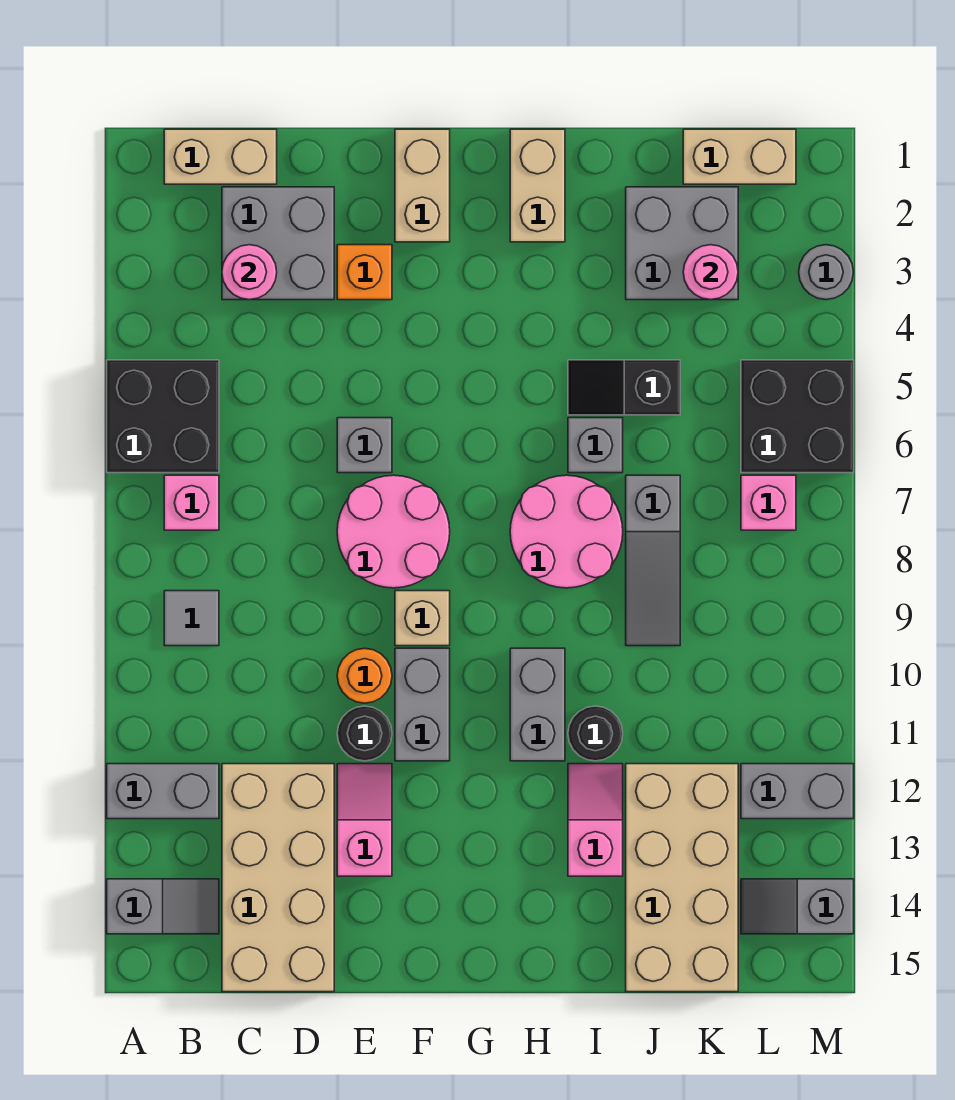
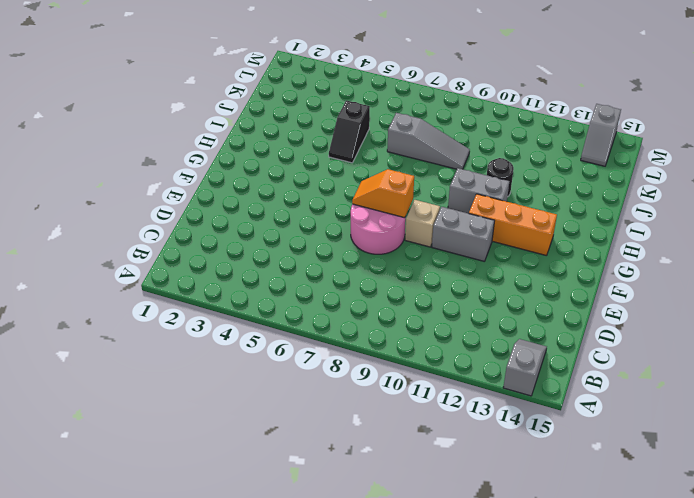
orange slope F7:F8 level 2 top 8 -> none
orange brick G11:G13 level 1 -> none
none -> black brick A5:B6 level 1
none -> grey brick A12:B12 level 1
none -> tan brick B1:C1 level 1
none -> pink brick B7 level 1

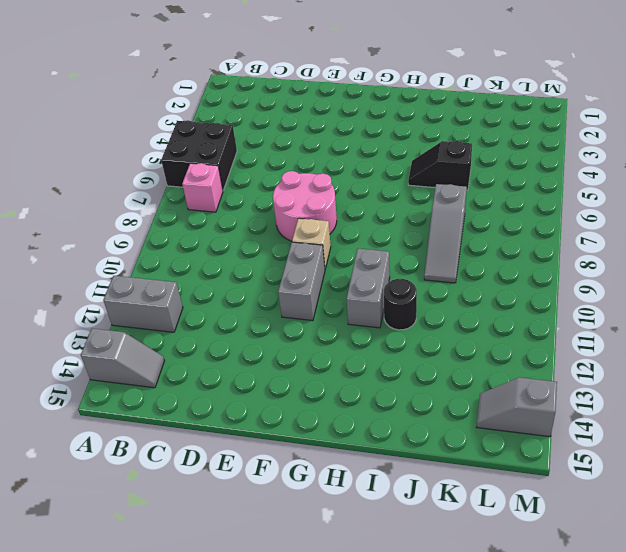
none -> tan brick B1:C1 level 1
none -> grey tile B9 level 1
none -> grey brick C2:D3 level 1
none -> tan brick C12:D15 level 1

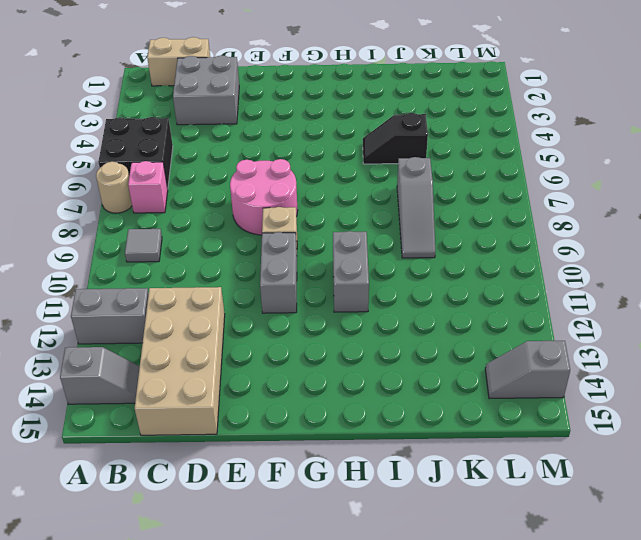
tan round brick A7 level 1 -> none
none -> orange brick E3 level 1
none -> grey brick E6 level 1
none -> orange round brick E10 level 1
none -> black round brick E11 level 1

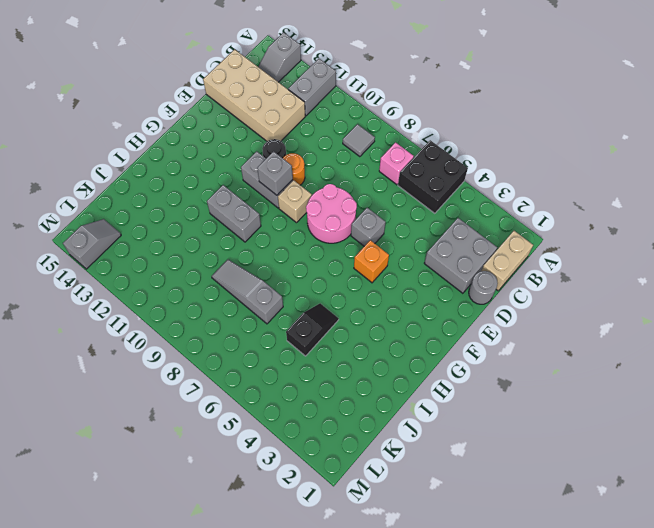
grey round brick D1 level 1 -> grey round brick M3 level 1
orange brick F5 level 1 -> orange brick E3 level 1
grey brick F10 level 2 -> grey brick I6 level 1
none -> pink slope E12:E13 level 1 top 13
none -> tan brick F1:F2 level 1
none -> tan brick H1:H2 level 1
none -> pink round brick H7:I8 level 1

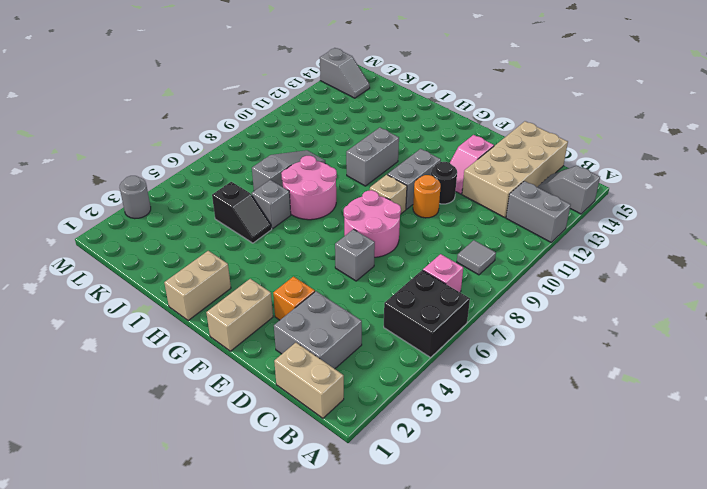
none -> black round brick I11 level 1
none -> pink slope I12:I13 level 1 top 13
none -> grey brick J2:K3 level 1
none -> tan brick J12:K15 level 1

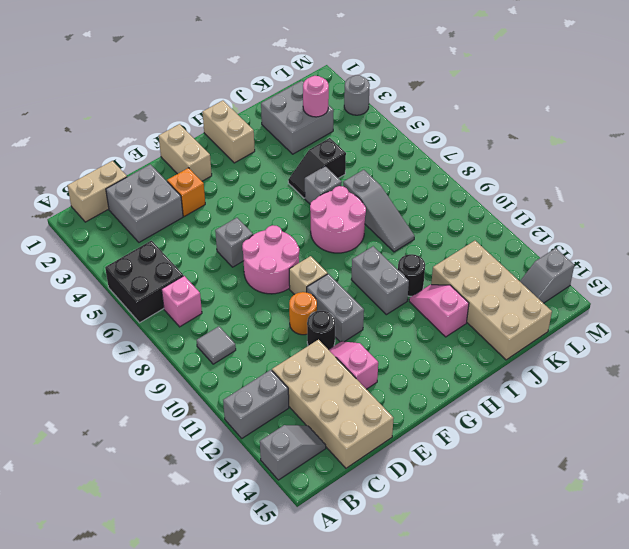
none -> tan brick K1:L1 level 1
none -> black brick L5:M6 level 1
none -> pink brick L7 level 1
none -> grey brick L12:M12 level 1

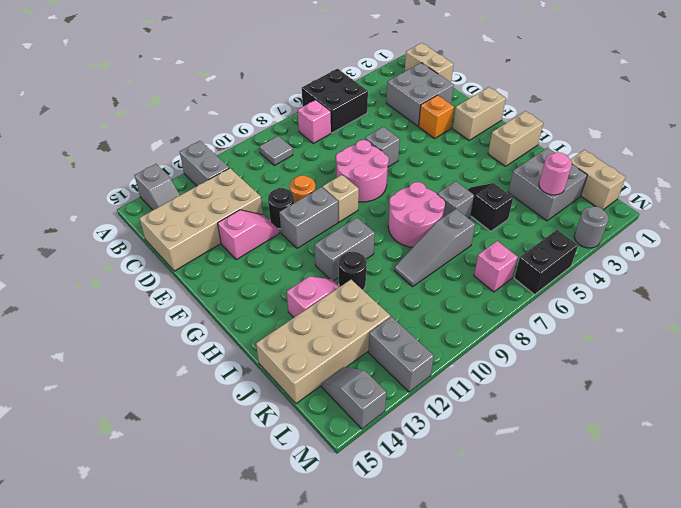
black brick M5:M6 level 1 -> black brick L5:M6 level 1
none -> pink round brick C3 level 2

